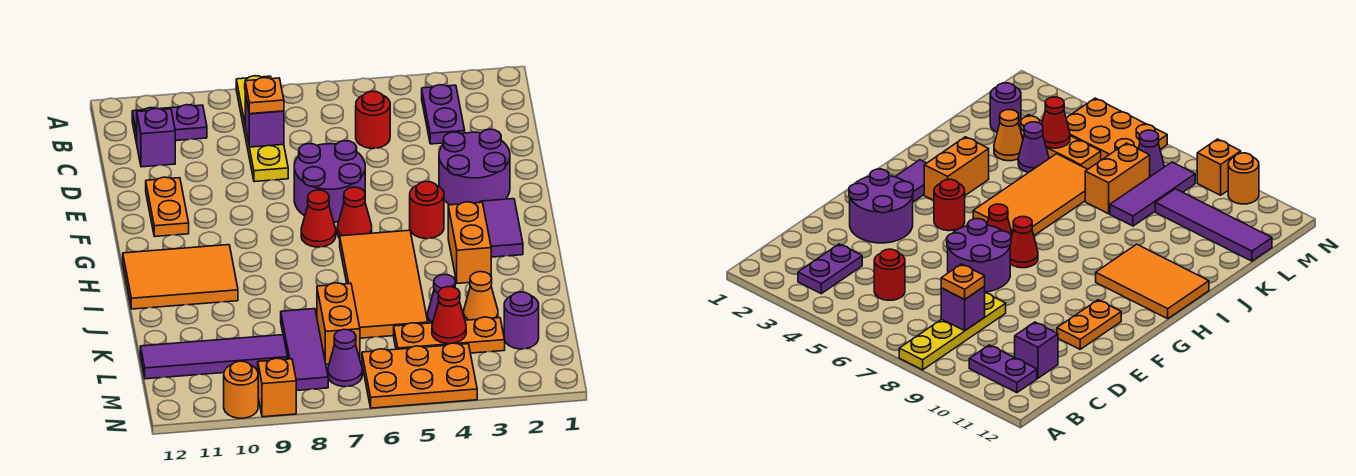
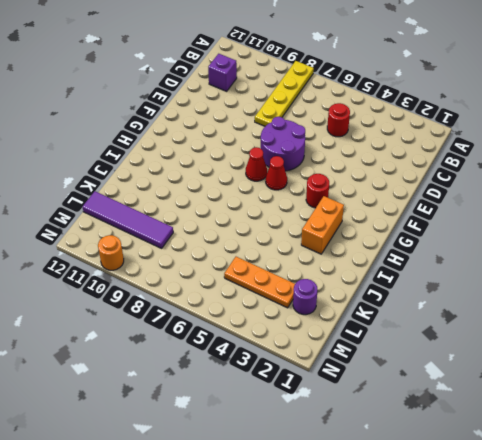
none -> purple plate B3:C3 level 1
none -> purple plate B10:B11 level 1
none -> purple round brick E2:F3 level 1

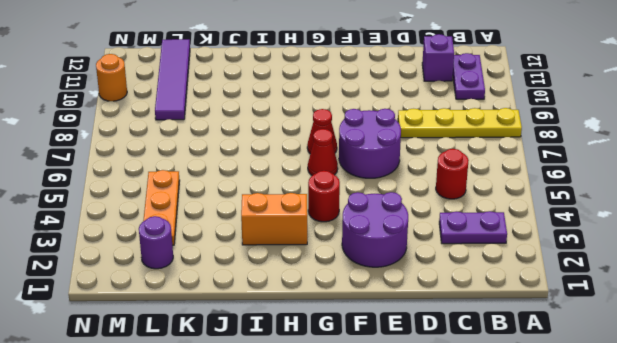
none -> orange plate E11:F11 level 1
none -> purple tile G2:H2 level 1
none -> orange tile H5:K6 level 1

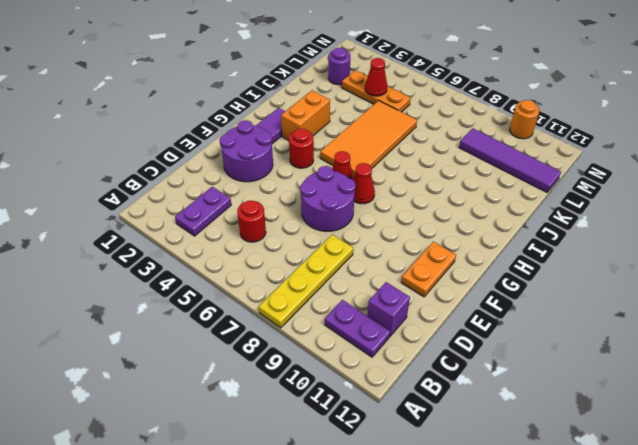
none -> orange tile H10:I12 level 1
none -> orange cone K3 level 1
none -> purple cone K4 level 1

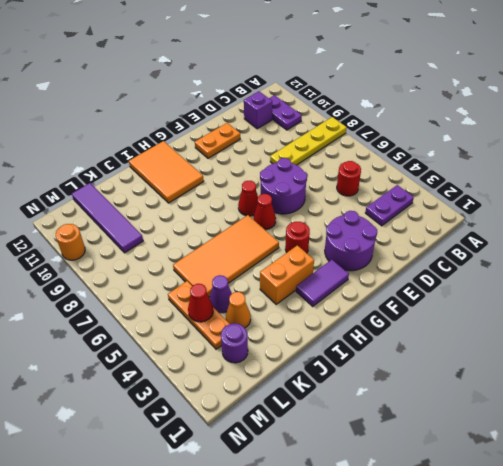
none -> orange brick K7:L7 level 1
none -> purple tile K8:M8 level 1
none -> orange plate M4:N6 level 1

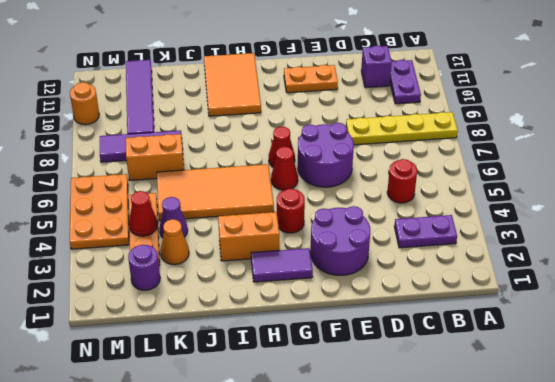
none -> purple cone M7 level 1
none -> orange brick N9 level 1
none -> purple brick C8 level 2

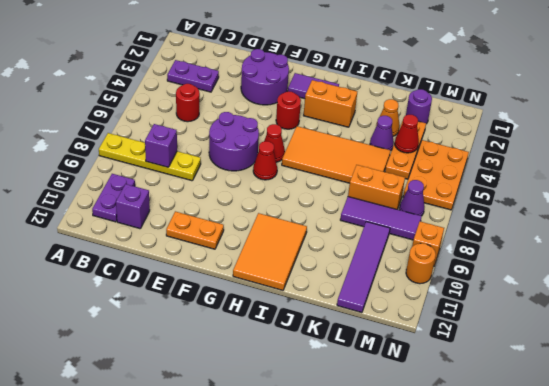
none -> orange plate C8 level 3

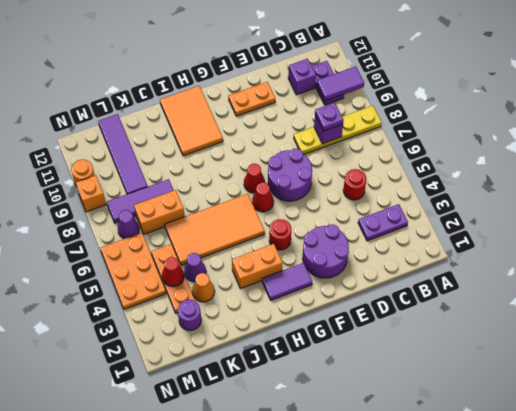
purple tile A10:B10 level 2 -> none
purple plate C8 level 3 -> orange plate C8 level 3

